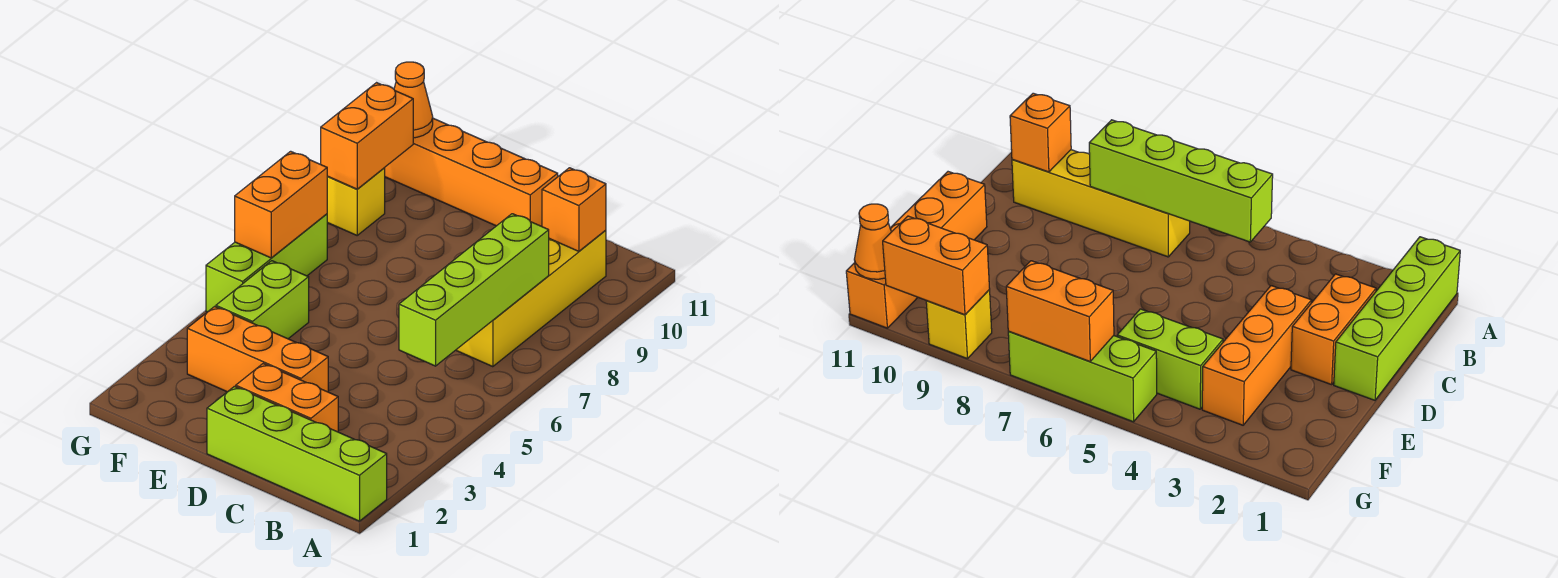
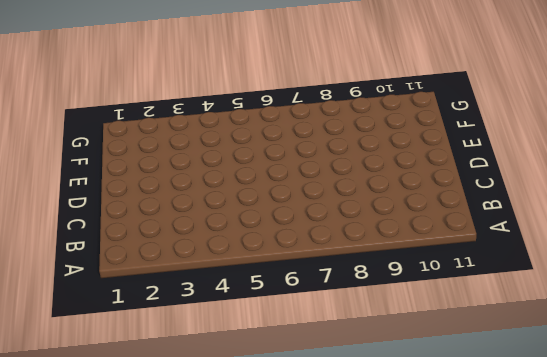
none -> lime brick A1:D1 level 1
none -> yellow brick B7:B10 level 1
none -> orange brick C2:D2 level 1

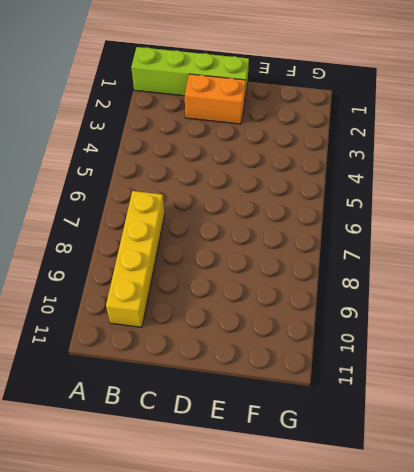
none -> orange brick D3:F3 level 1
none -> orange brick D11:G11 level 1
none -> lime brick F4:F5 level 1

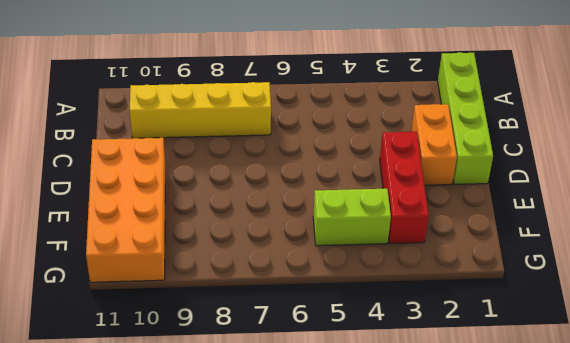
red brick D3:F3 level 1 -> orange brick D3:F3 level 1
orange brick D10:G11 level 1 -> orange brick D11:G11 level 1
none -> lime brick G5:G7 level 1
none -> yellow brick G9 level 1
none -> lime brick B5:B8 level 2

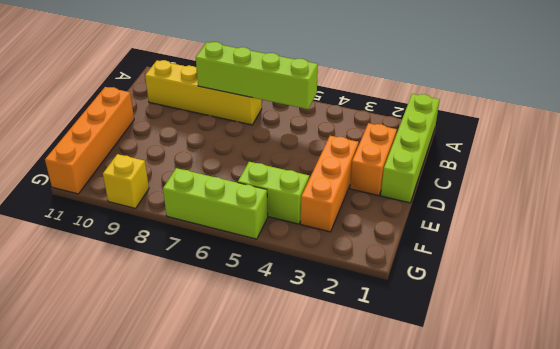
none -> orange brick B10 level 2
none -> orange brick G6:G7 level 2
none -> orange brick G9:G10 level 2

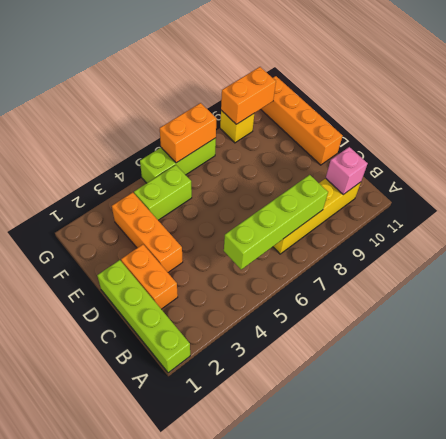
pink brick B10 level 2 -> orange brick B10 level 2
none -> orange cone G11 level 2

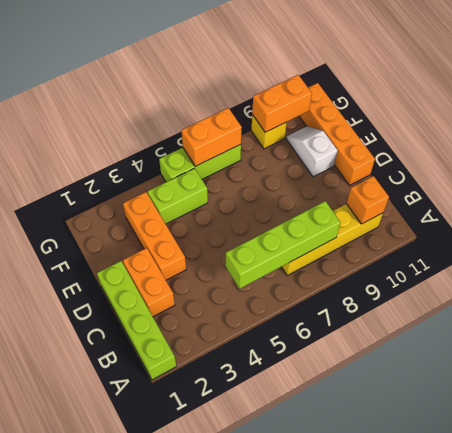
white slope E10:F10 level 1 top E -> none
none -> orange cone G11 level 2

